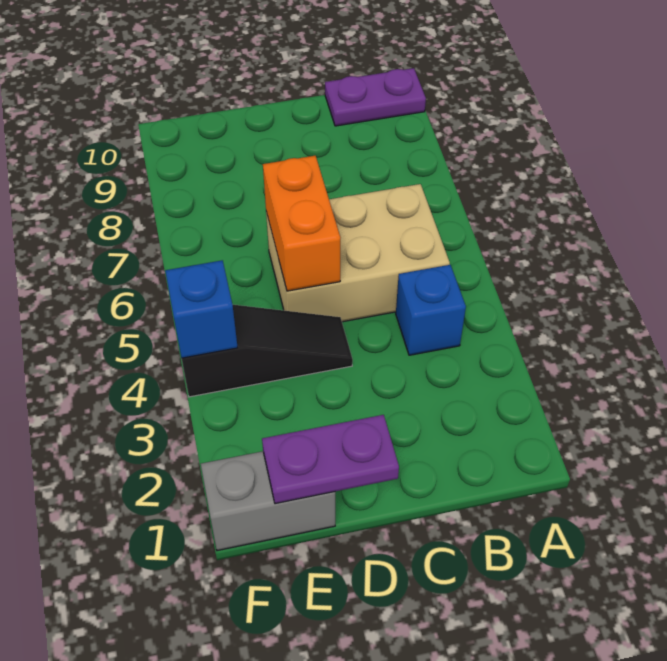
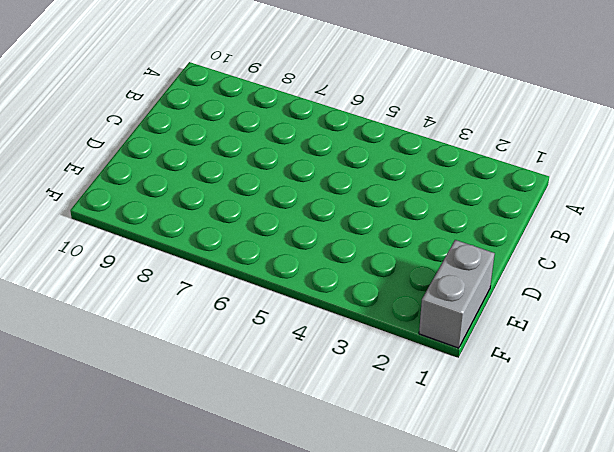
none -> purple plate A10:B10 level 1
none -> blue brick B4 level 1

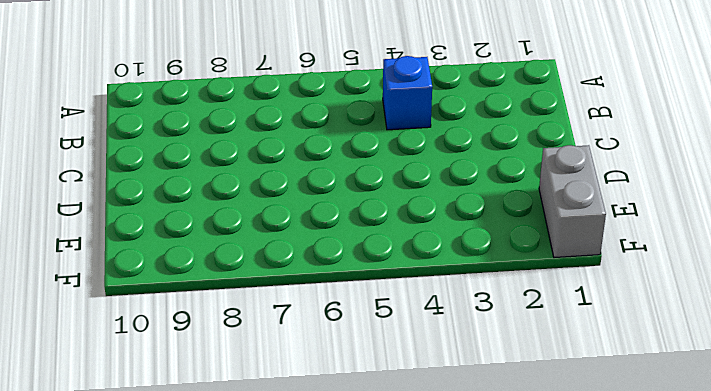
none -> purple plate A10:B10 level 1
none -> tan brick B5:D6 level 1

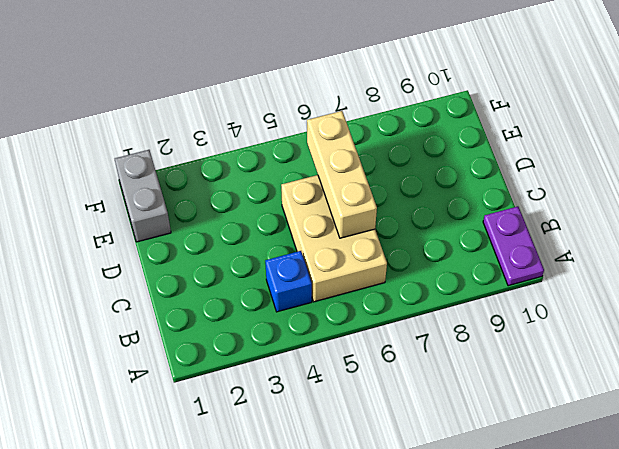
tan brick C6:E6 level 2 -> orange brick D5:D6 level 2
none -> black slope D4:F4 level 1 top F
none -> purple plate D1:E1 level 2

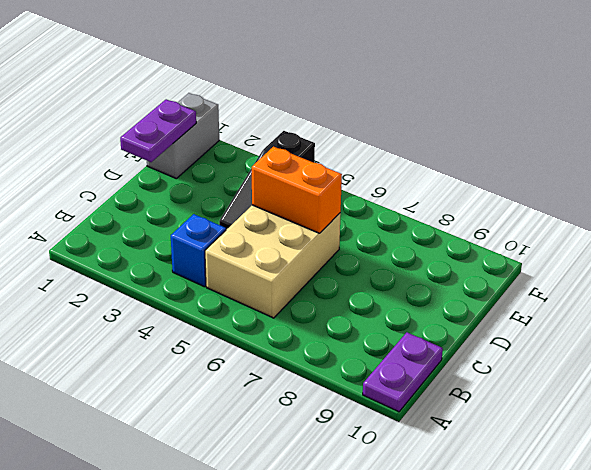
none -> blue brick F4 level 2

